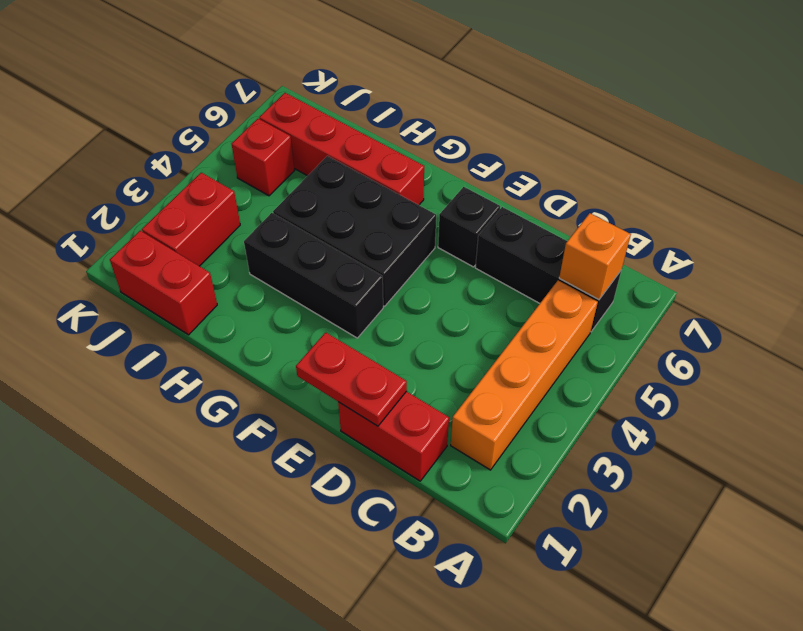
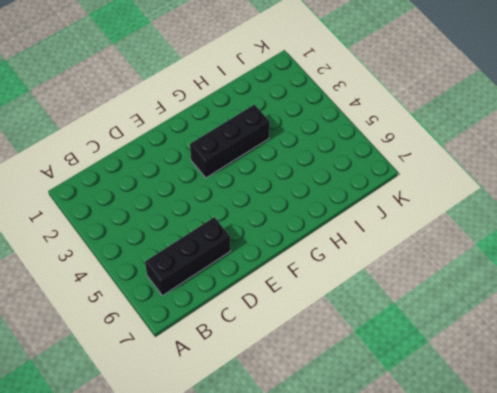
none -> orange brick B2:B5 level 1
none -> red brick C1:D1 level 1
none -> black brick E6 level 1

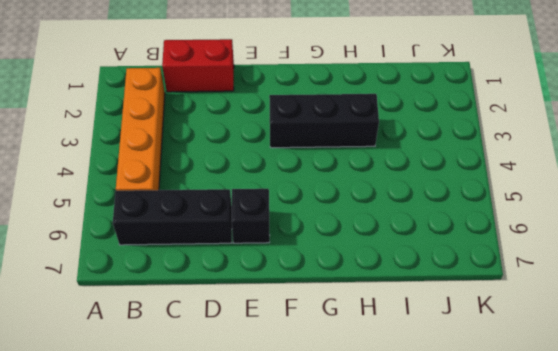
none -> black brick F4:H5 level 1
none -> red brick G6:J6 level 1
none -> red brick I1:J1 level 1

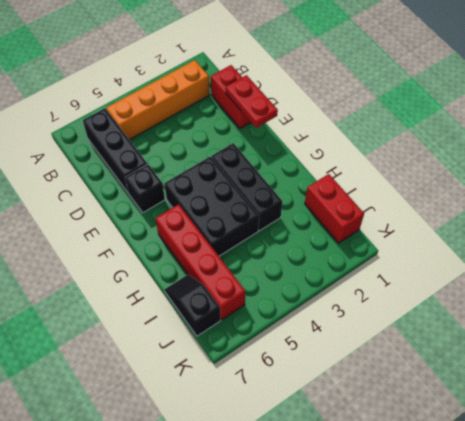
black slope I7:J7 level 1 top J -> none
none -> red brick J2:J3 level 1
none -> red brick J5 level 1
none -> orange brick B6 level 2

